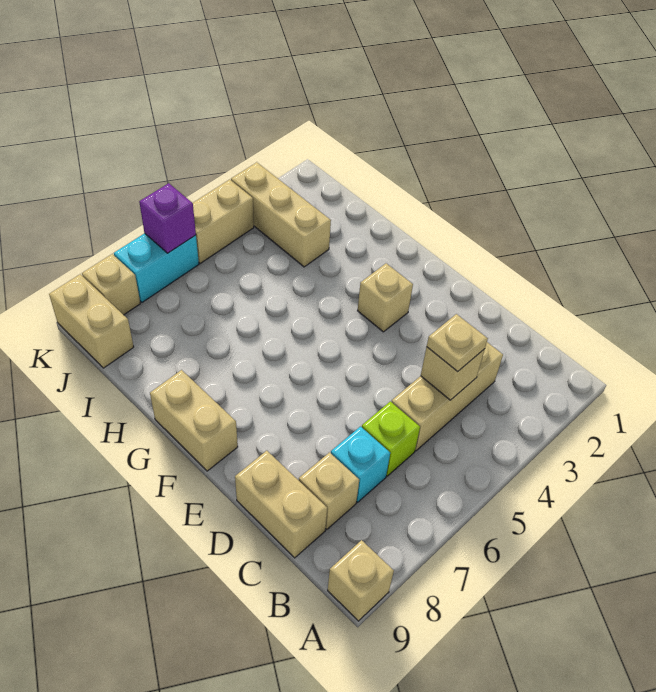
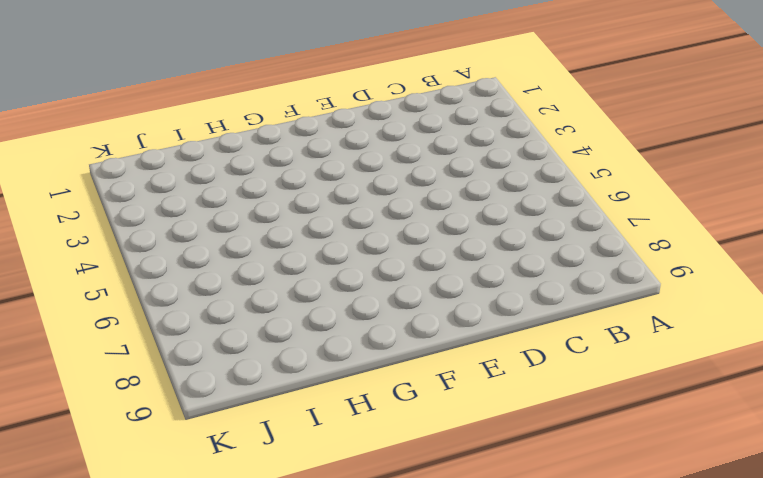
none -> tan brick A9 level 1
none -> tan brick C3:C5 level 1
none -> lime brick C6 level 1

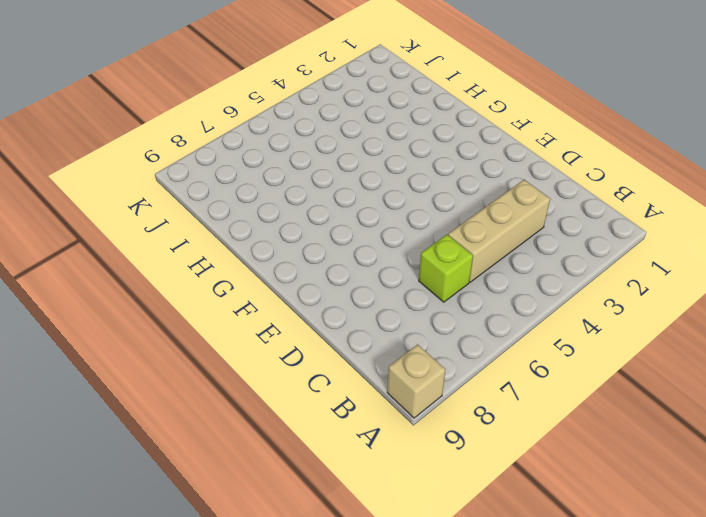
none -> cyan brick C7 level 1
none -> tan brick C8 level 1
none -> tan brick C9:D9 level 1

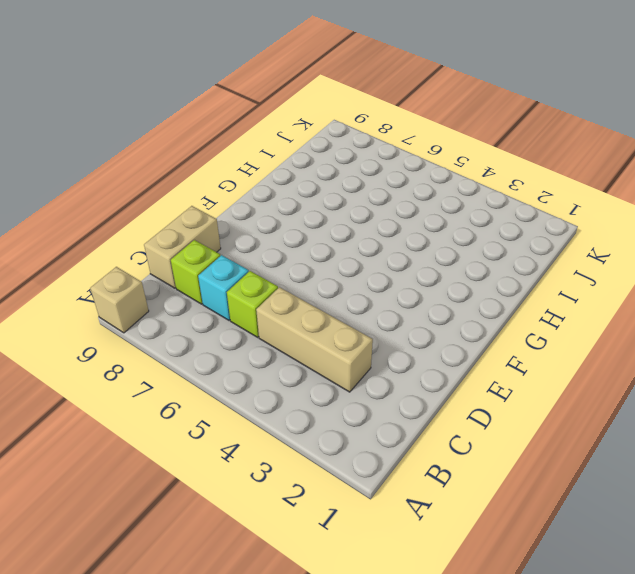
lime brick C8 level 1 -> tan brick C8 level 1
none -> tan brick F3 level 1
none -> tan brick F9:G9 level 1
none -> tan brick I3:K3 level 1

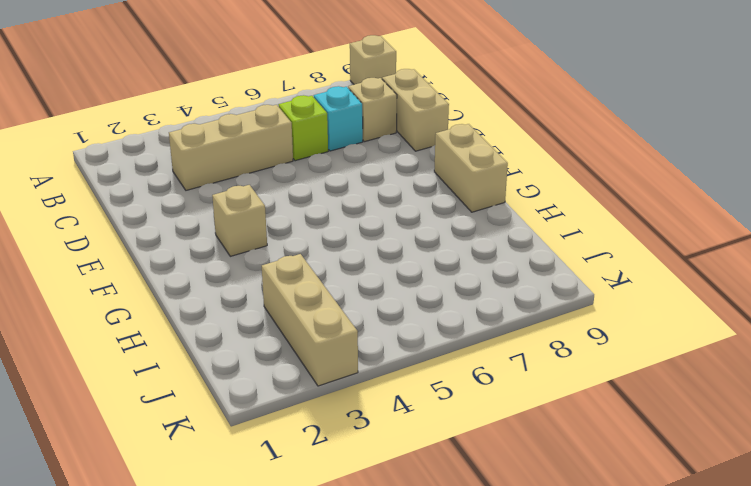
none -> tan brick J9:K9 level 1
none -> tan brick K4:K5 level 1
none -> cyan brick K6:K7 level 1

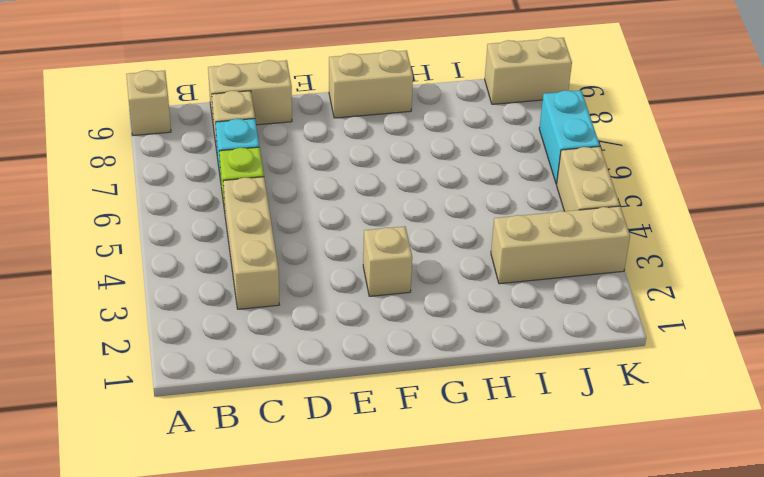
none -> tan brick K8 level 1
none -> tan brick C4 level 2
none -> purple brick K6 level 2

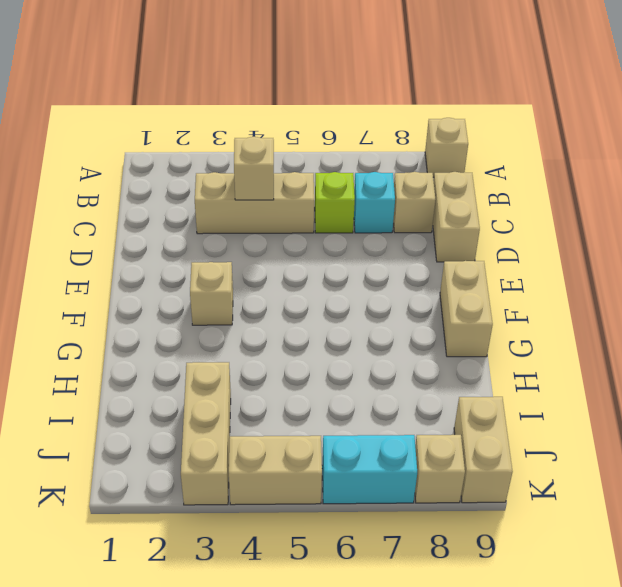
none -> purple brick K6 level 2
none -> tan plate C4 level 3

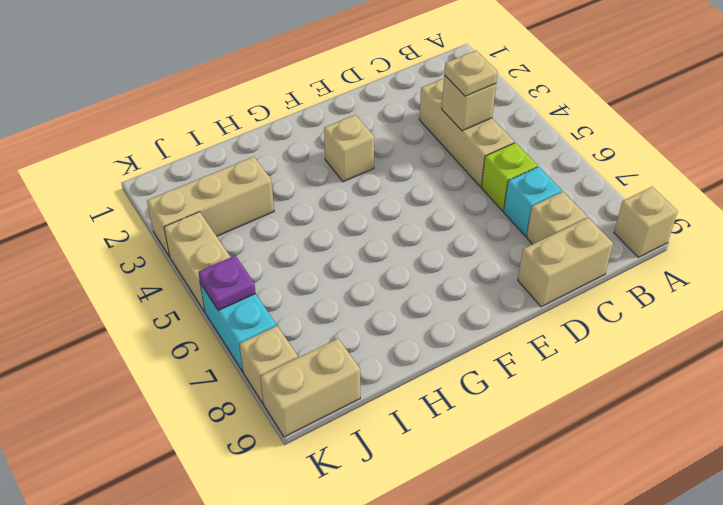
purple plate K6 level 2 -> purple brick K6 level 2
none -> tan brick F9:G9 level 1

